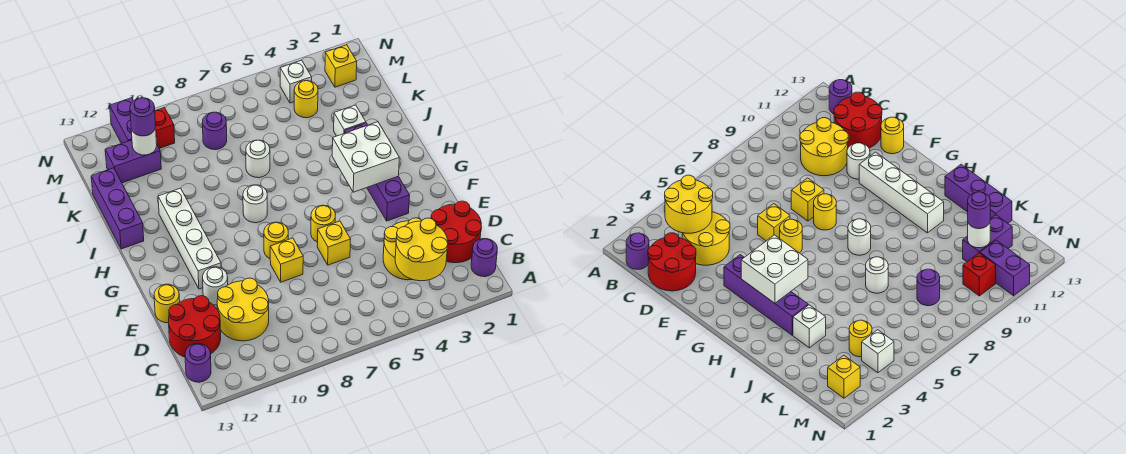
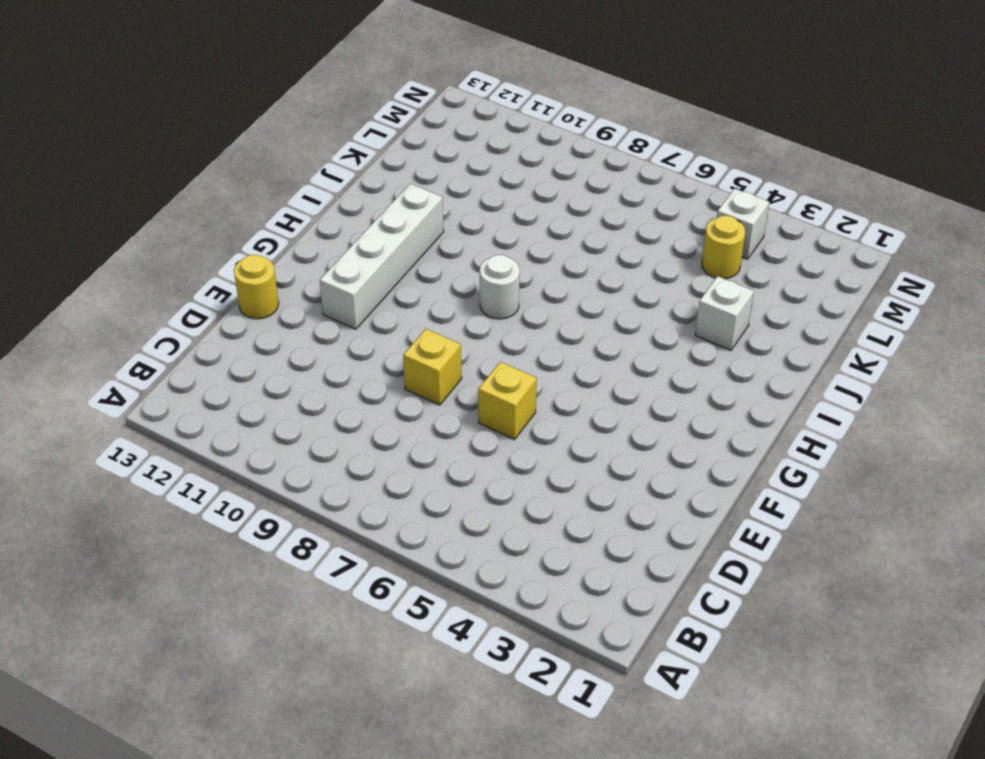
none -> purple round brick B1 level 1
none -> purple round brick B13 level 1
none -> red round brick C1:D2 level 1

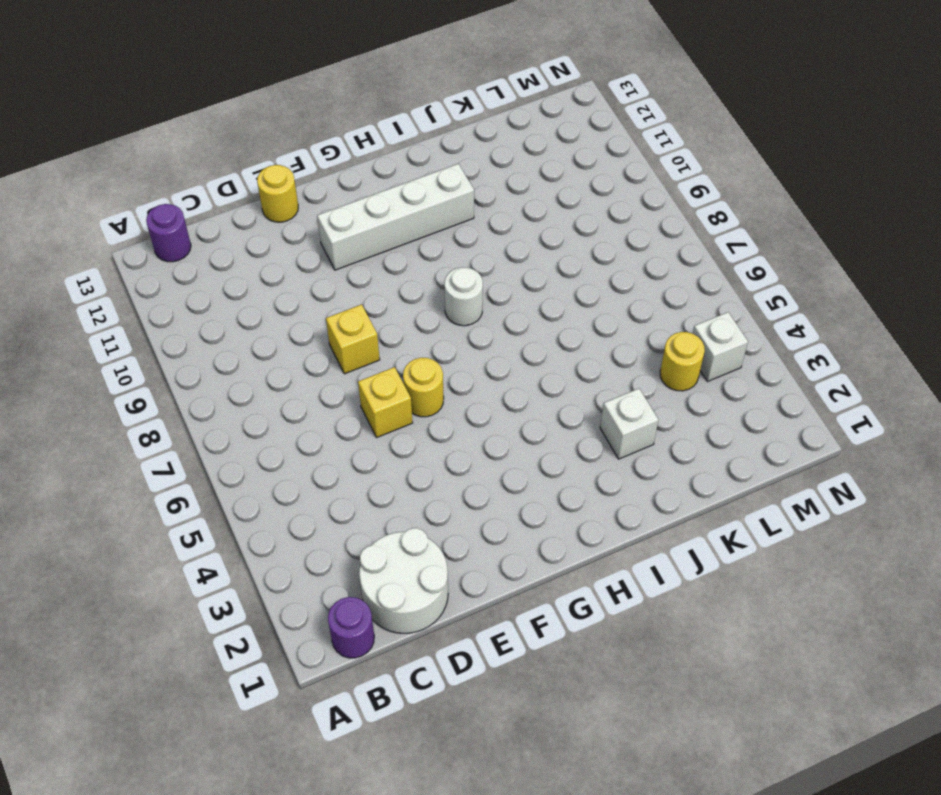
white round brick C1:D2 level 1 -> red round brick C1:D2 level 1
none -> yellow round brick C3:D4 level 1
none -> yellow round brick C10:D11 level 1
none -> red round brick C12:D13 level 1

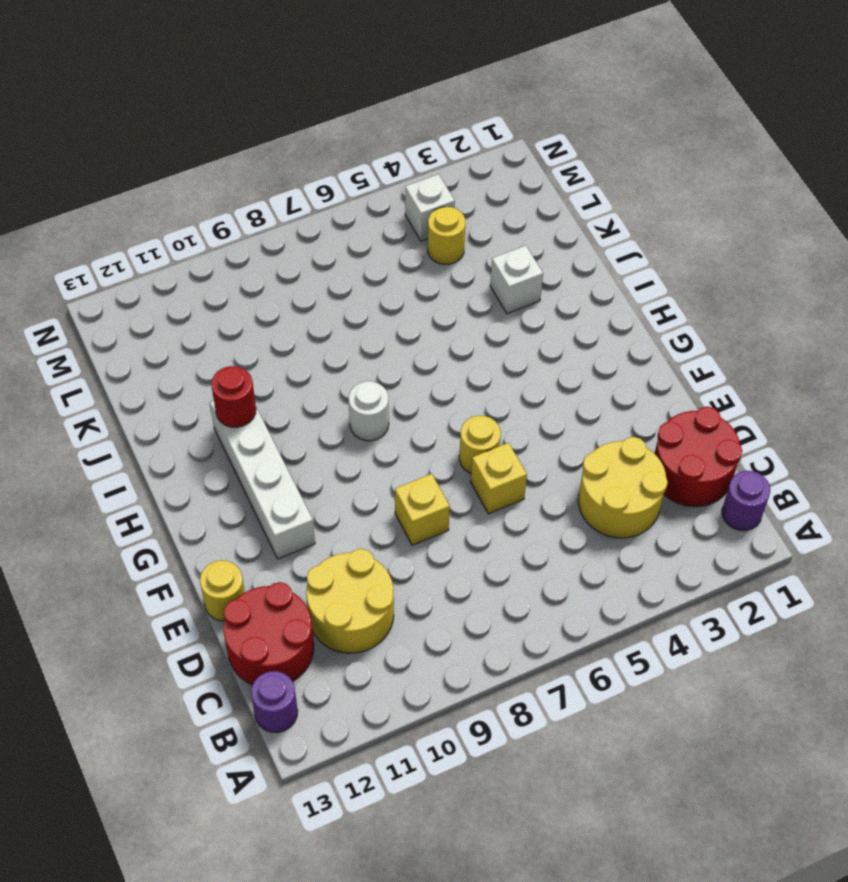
red round brick I11 level 2 -> none
none -> white round brick E11 level 1
none -> purple brick F3:I3 level 1
none -> yellow round brick F8 level 1

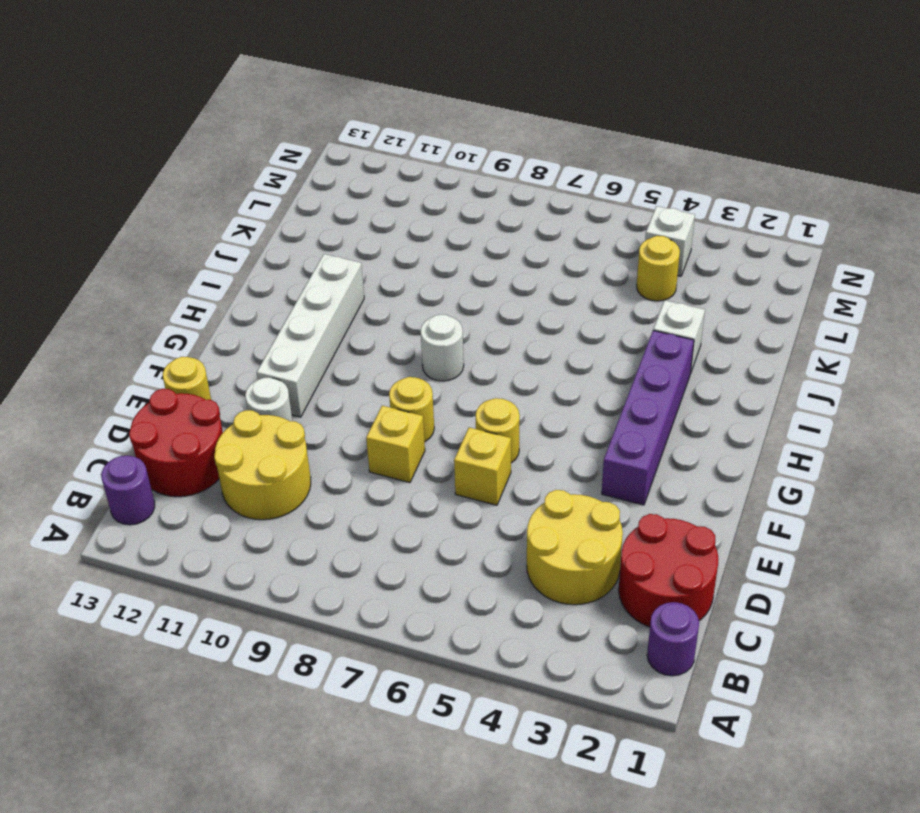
none -> purple brick I13:K13 level 1
none -> white round brick J7 level 1
none -> purple round brick L8 level 1

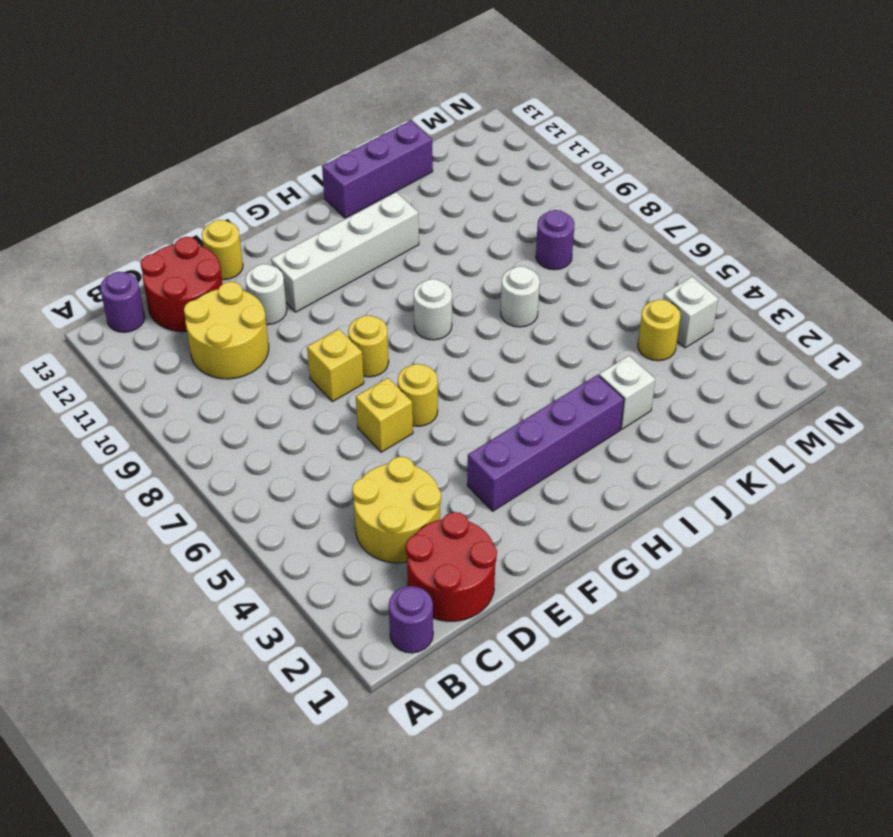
none -> purple brick L11:L12 level 1
none -> yellow brick M2 level 1
none -> red brick M10 level 1

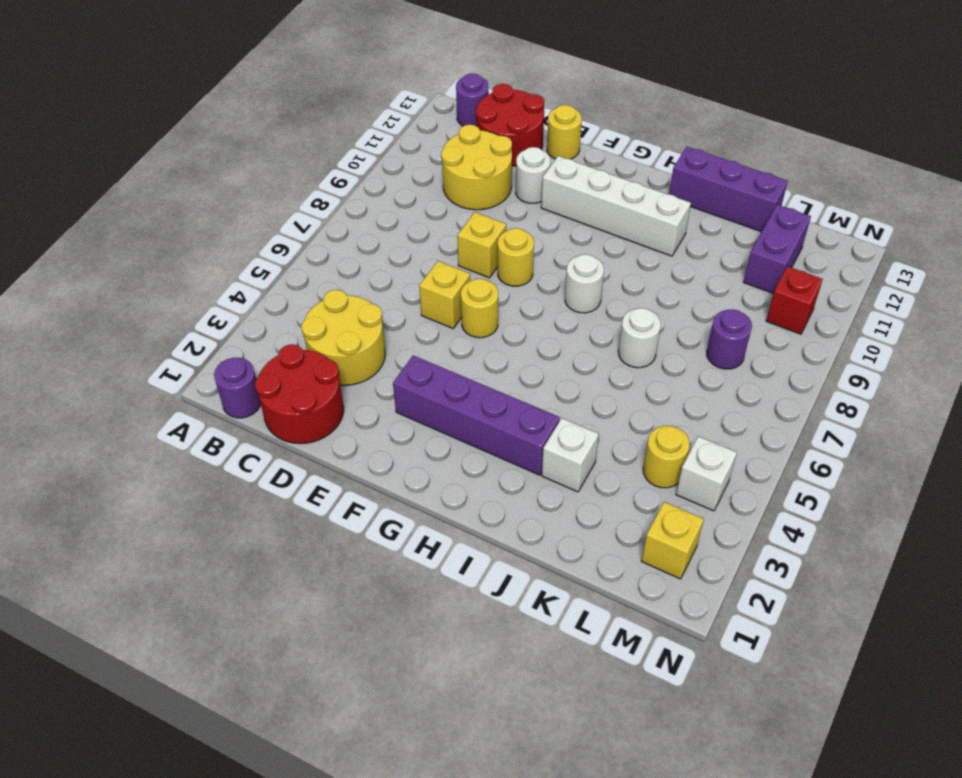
none -> purple brick M11:N11 level 1
none -> yellow round brick B3:C4 level 2
none -> white brick G3:H4 level 2

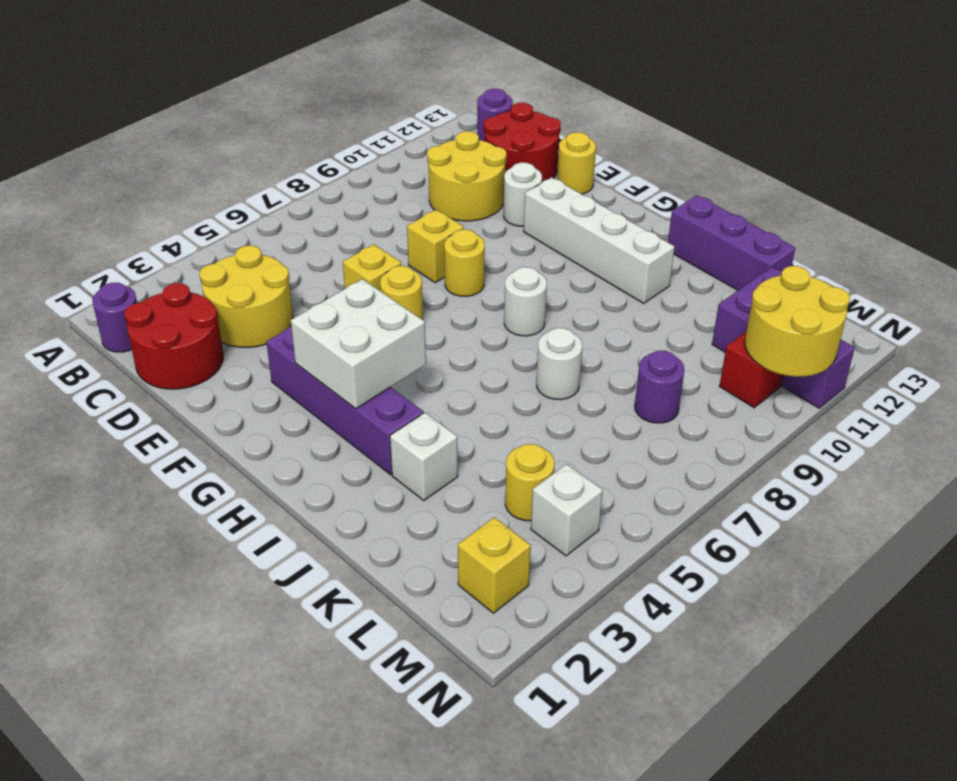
yellow round brick M10:N11 level 2 -> yellow round brick B3:C4 level 2
none -> white round brick L11 level 2
none -> purple round brick L11 level 3

